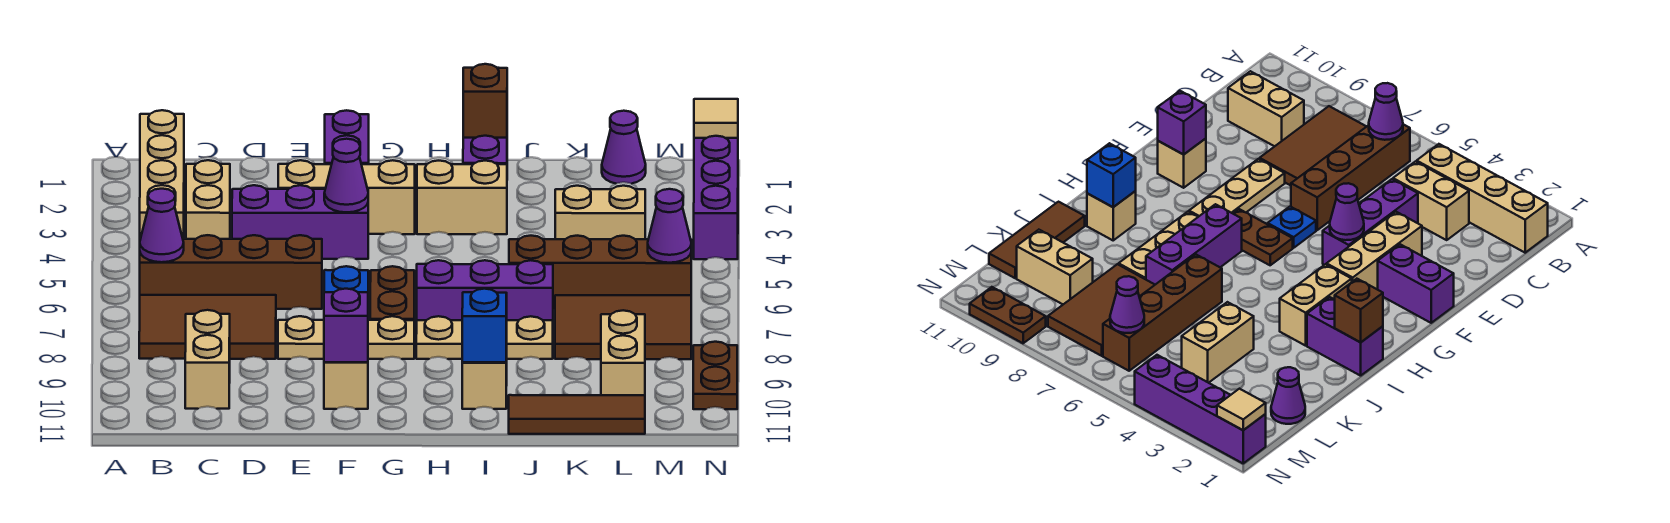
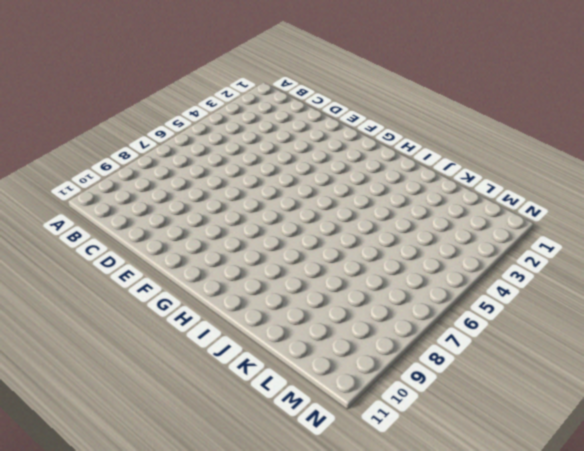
none -> tan brick B1:B4 level 1
none -> brown brick B6:E6 level 1
none -> brown tile B7:D8 level 1
none -> tan brick C3:C4 level 1

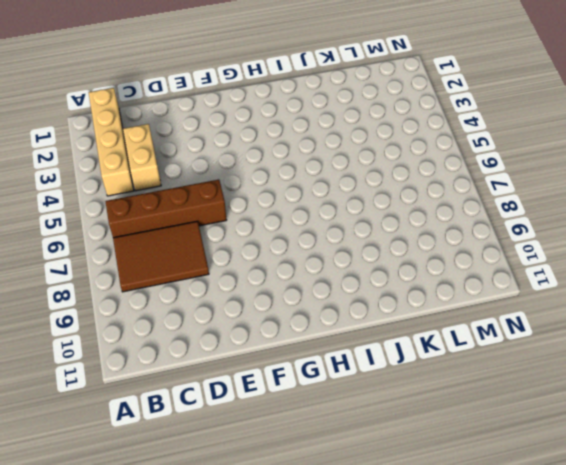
none -> tan brick C9:C10 level 1
none -> purple brick D4:F4 level 1
none -> tan brick E3:G3 level 1
none -> tan plate E8:G8 level 1

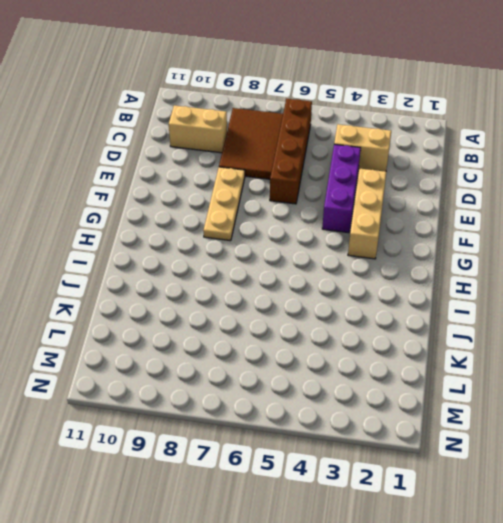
none -> tan brick B1:B4 level 1
none -> purple brick F1:F2 level 1
none -> blue plate F6 level 1
none -> tan brick F10 level 1

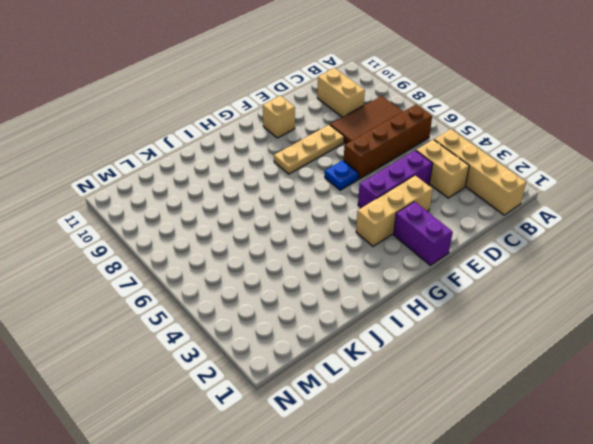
none -> brown plate G6:G7 level 1
none -> tan brick H3:I3 level 1
none -> purple brick H7:J7 level 1
none -> tan plate H8:J8 level 1

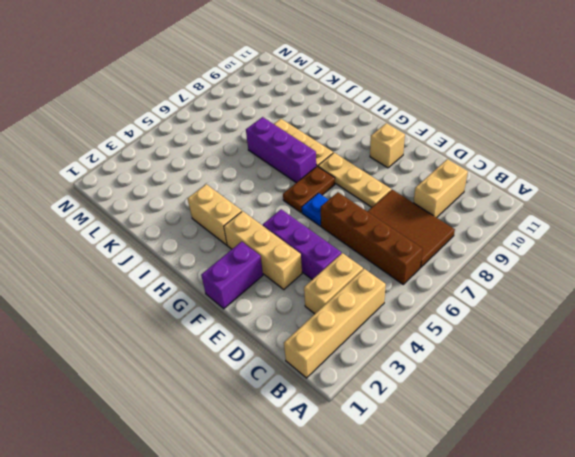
none -> purple brick I1:I2 level 1
none -> tan brick I10 level 1
none -> brown brick J6:M6 level 1
none -> brown tile J11:L11 level 1

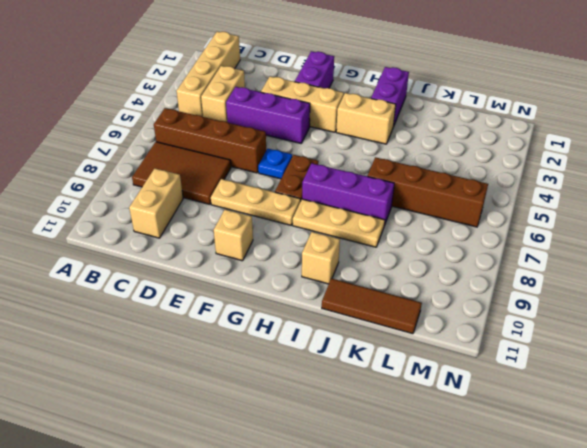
none -> tan brick K4:L4 level 1
none -> brown tile K7:M8 level 1
none -> purple cone L1 level 1
none -> tan brick L9:L10 level 1

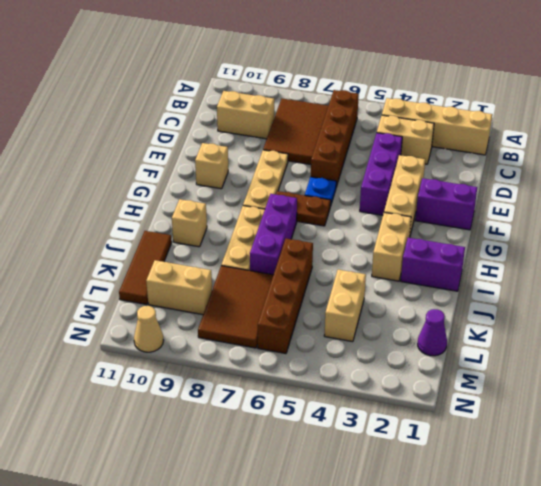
tan cone N10 level 1 -> brown plate N9:N10 level 1
none -> purple brick N1:N4 level 1
none -> purple cone B6 level 2
none -> purple cone F4 level 2
none -> purple brick F10 level 2

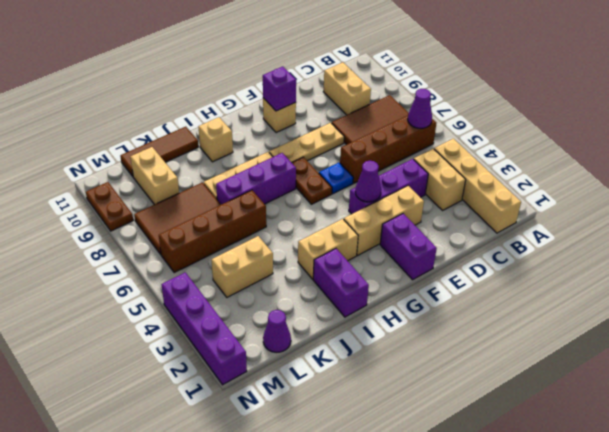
none -> brown brick I1 level 2
none -> blue brick I10 level 2
none -> purple cone M6 level 2
none -> tan tile N1 level 2

